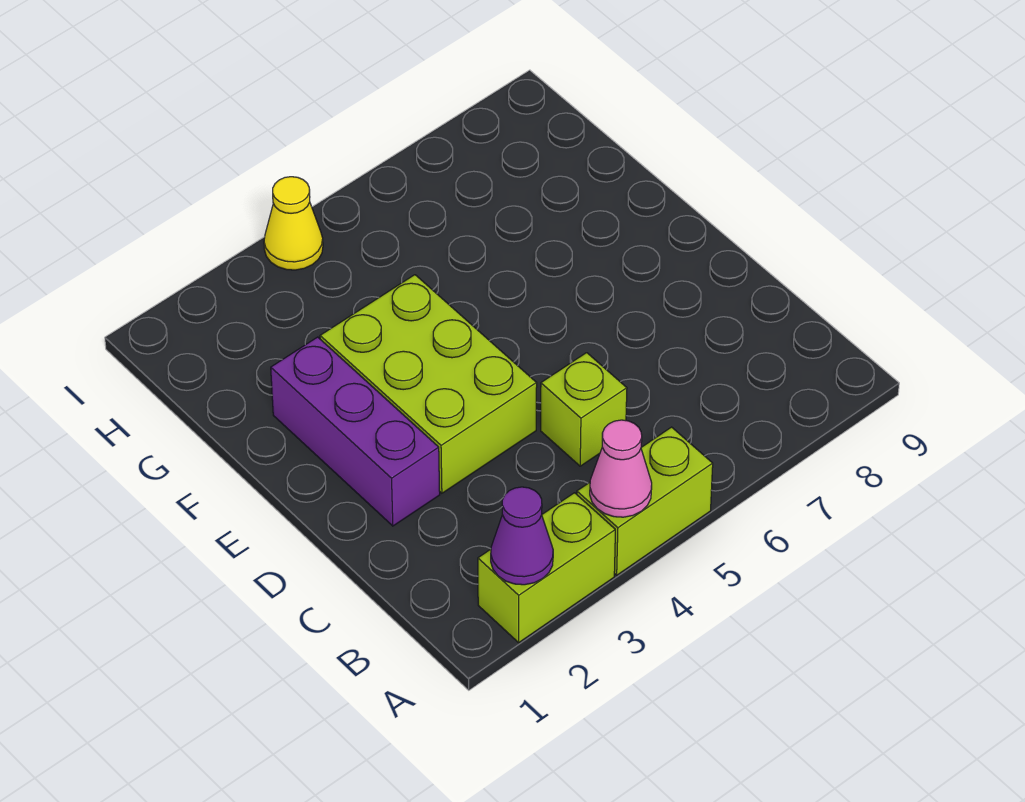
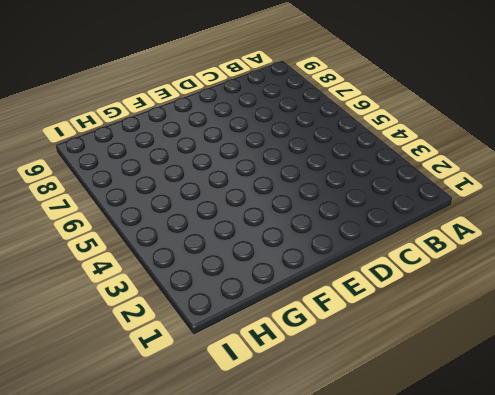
none -> lime brick A2:A3 level 1
none -> lime brick A4:A5 level 1

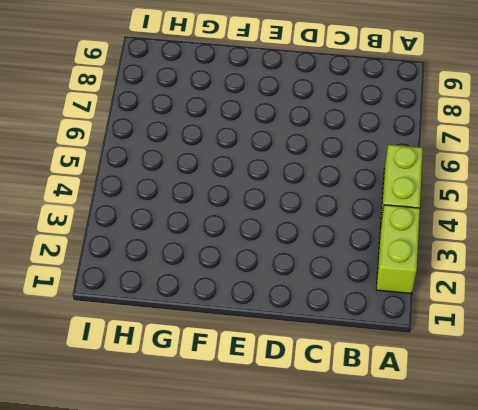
none -> lime brick C5 level 1
none -> purple brick D2:F2 level 1

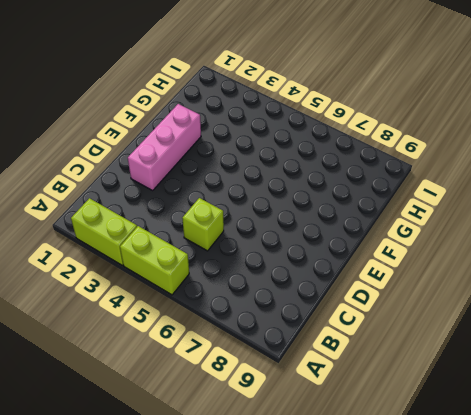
pink brick D2:F2 level 1 -> purple brick D2:F2 level 1
none -> lime brick D3:F4 level 1
none -> yellow cone I4 level 1

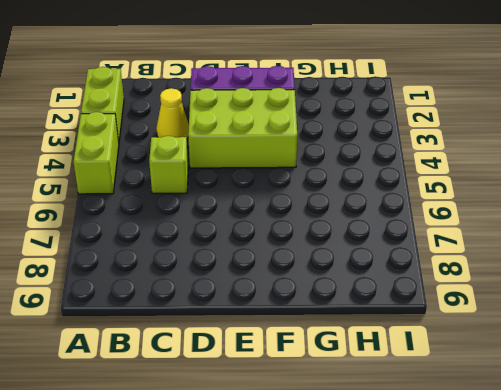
yellow cone C3 level 1 -> yellow cone I4 level 1
none -> purple cone A2 level 2
none -> pink cone A4 level 2

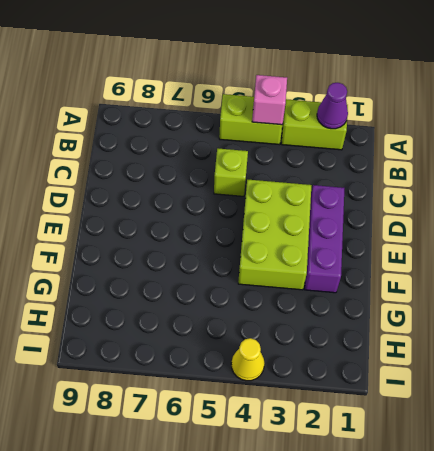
pink brick A4 level 2 -> pink cone A4 level 2

